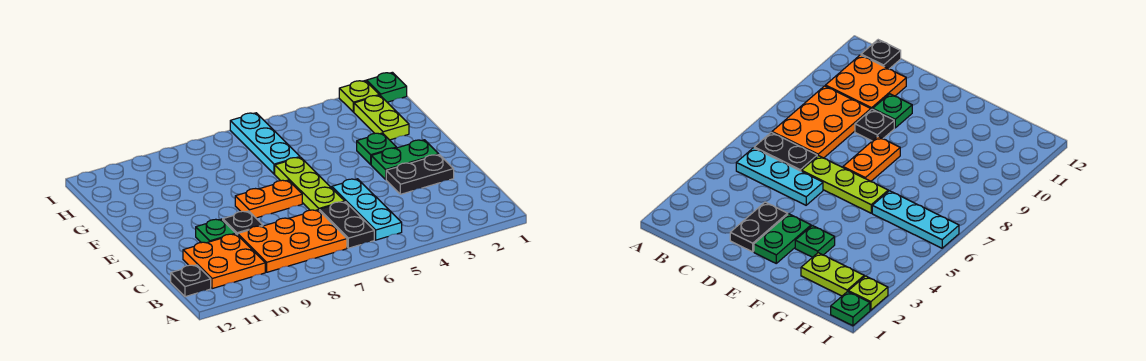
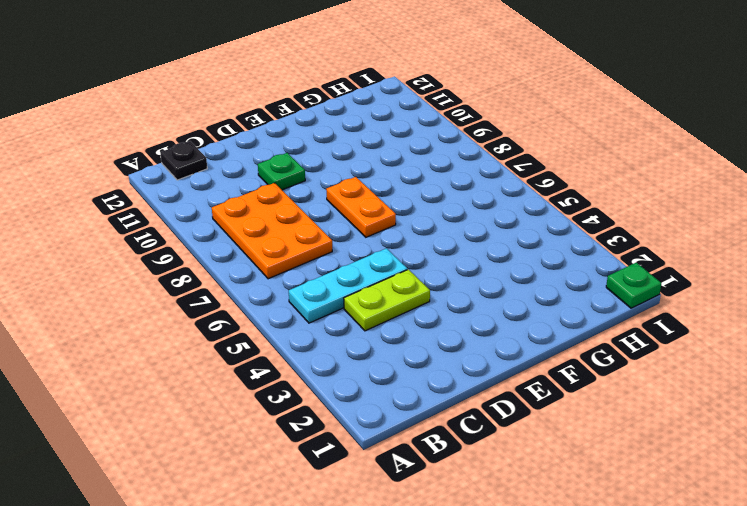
lime plate C4:D4 level 1 -> lime plate G2:H2 level 1
none -> black plate B6:C6 level 1
none -> orange plate B10:C11 level 1
none -> black plate D2:D3 level 1

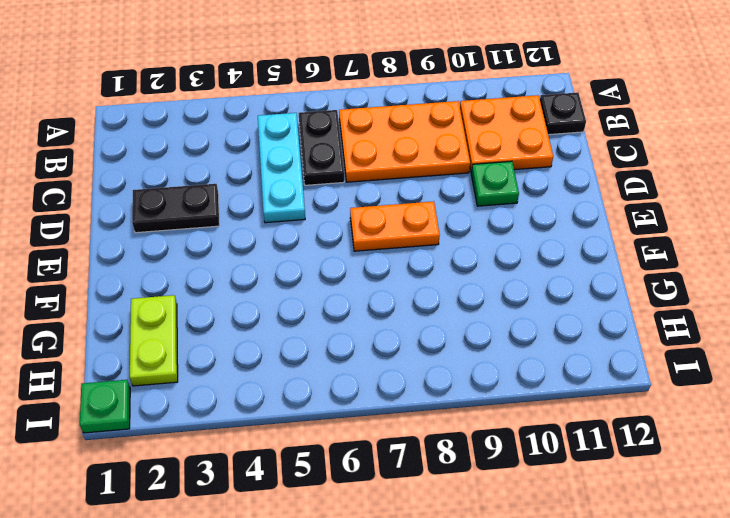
none -> lime plate D6:F6 level 1
none -> black plate D9 level 1
none -> green plate E2:E3 level 1

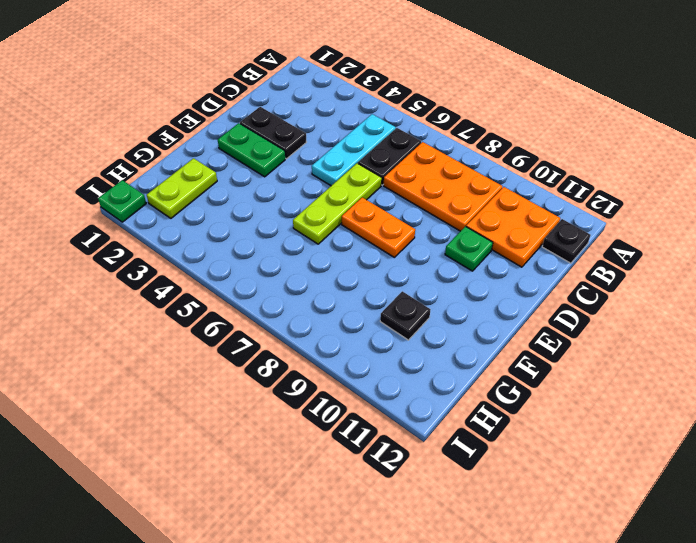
black plate G10 level 1 -> black plate D9 level 1
none -> green plate F3 level 1
none -> cyan plate G6:I6 level 1
none -> lime plate I2 level 1

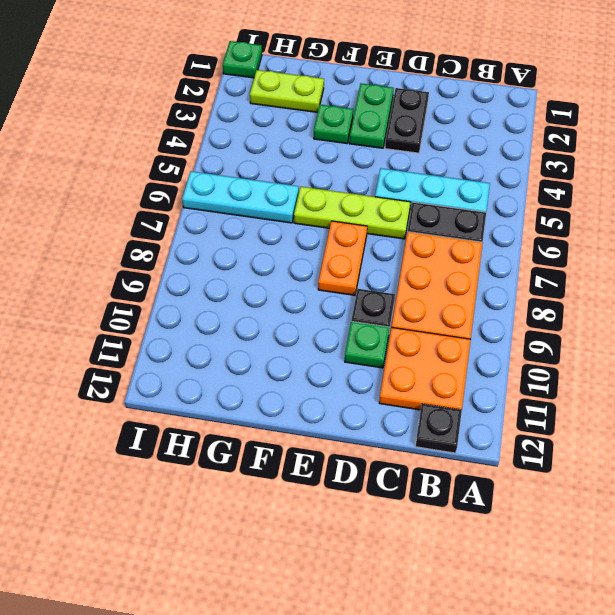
none -> lime plate I2 level 1

